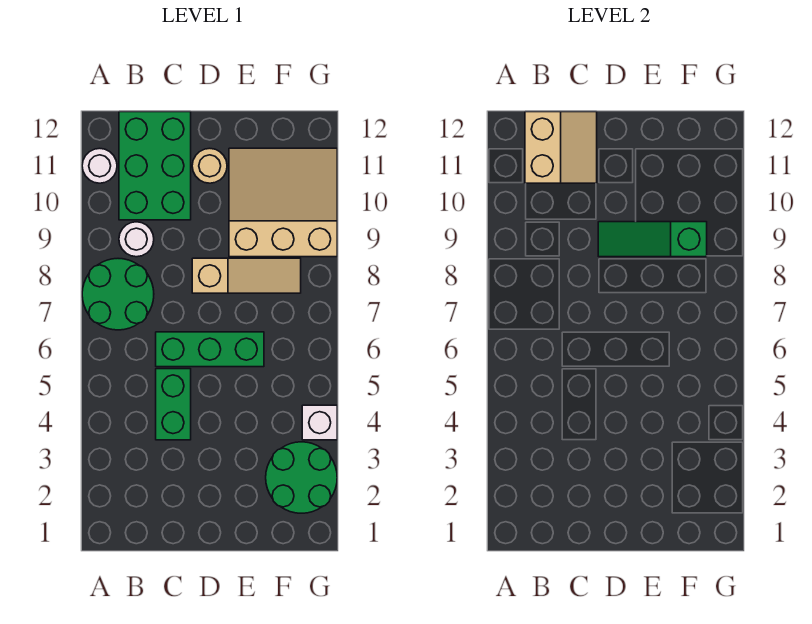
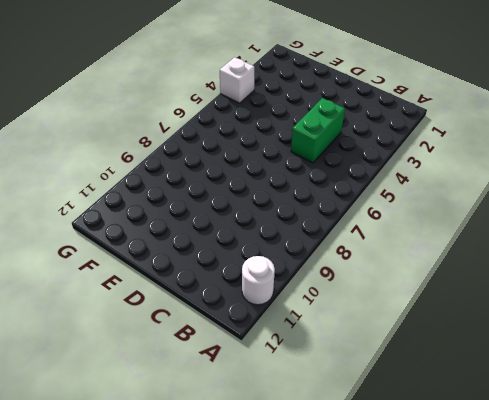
none -> green round brick A7:B8 level 1
none -> white round brick B9 level 1
none -> green brick B10:C12 level 1

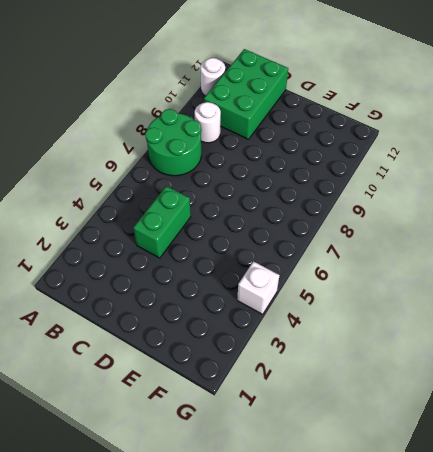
none -> green brick C6:E6 level 1
none -> tan slope D8:F8 level 1 top D
none -> tan round brick D11 level 1

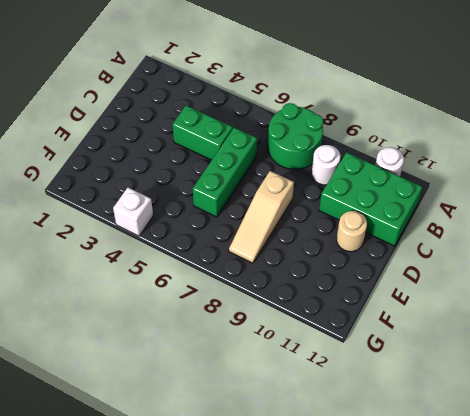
none -> tan slope E9:G11 level 1 top 9
none -> green round brick F2:G3 level 1
none -> tan slope B11:C12 level 2 top B

